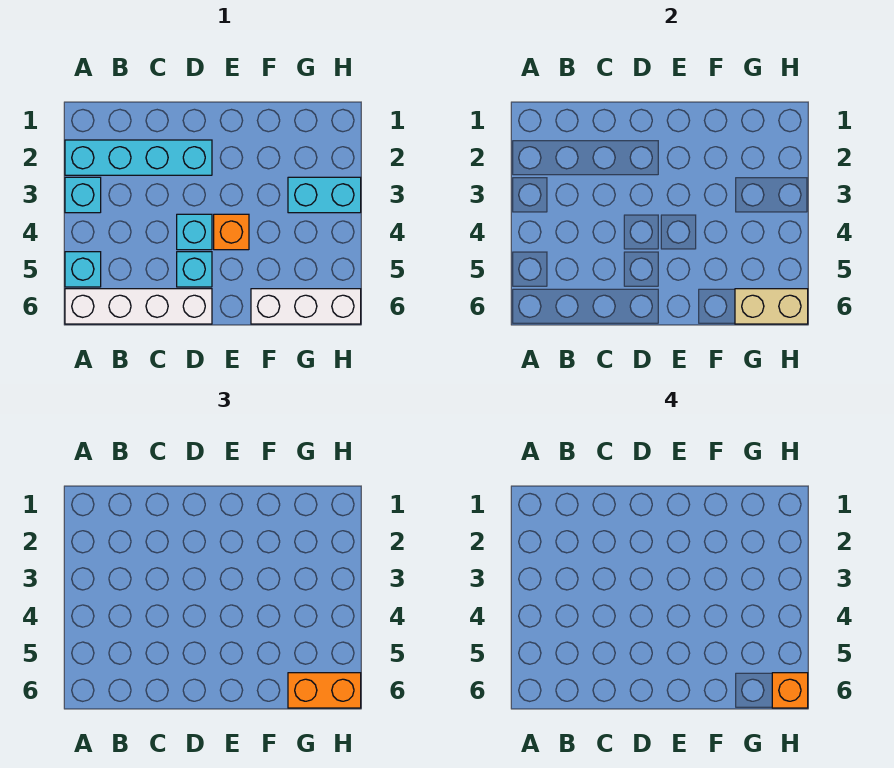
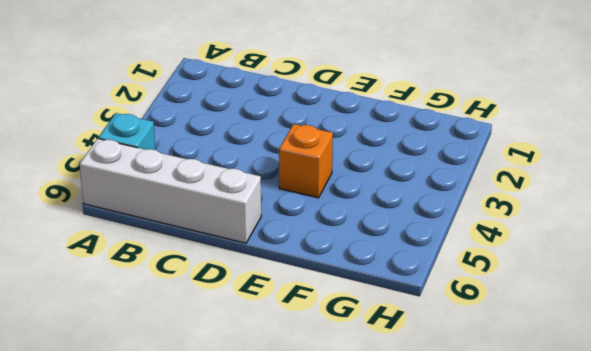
none -> cyan brick A2:D2 level 1
none -> cyan brick A3 level 1
none -> cyan brick D4 level 1

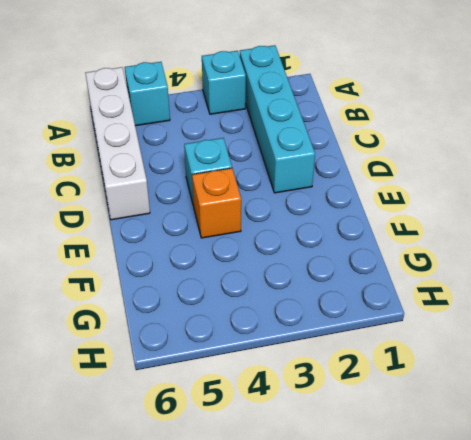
none -> cyan brick D5 level 1
none -> white brick F6:H6 level 1
none -> cyan brick G3:H3 level 1

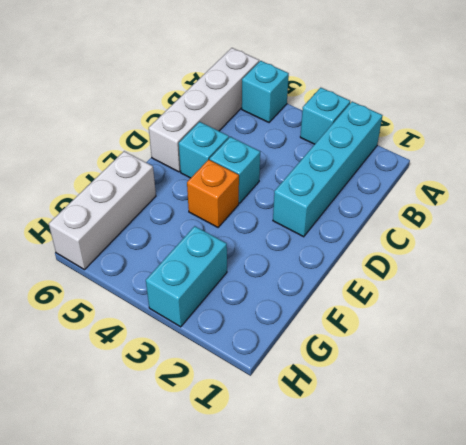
none -> tan brick G6:H6 level 2
none -> orange brick G6:H6 level 3
none -> orange brick H6 level 4

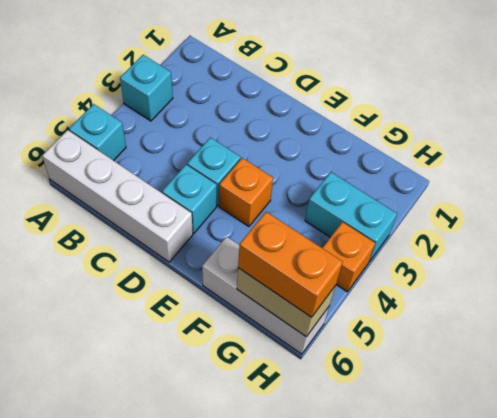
orange brick H4 level 1 -> orange brick H6 level 4
none -> cyan brick A2:D2 level 1

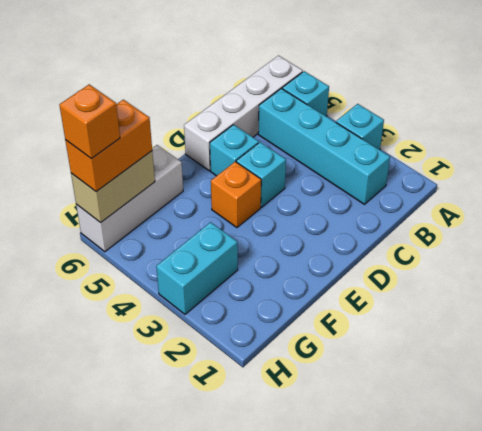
cyan brick B2:B5 level 1 -> cyan brick A2:D2 level 1

